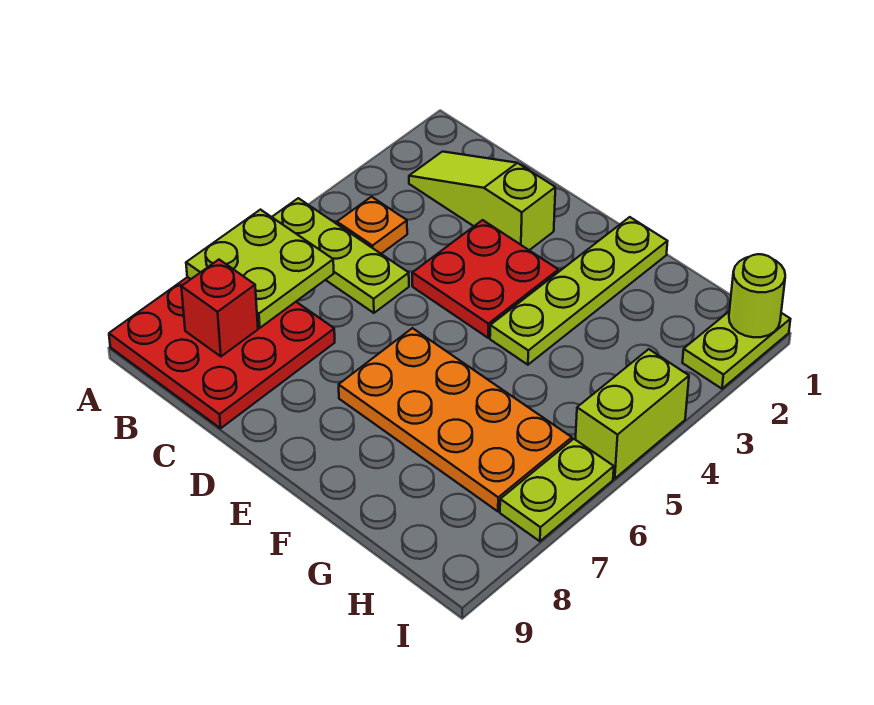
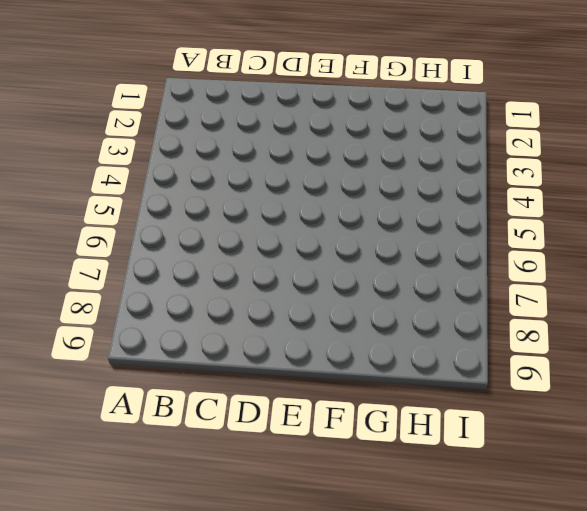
none -> lime plate A5:C5 level 1
none -> red plate A7:C9 level 1
none -> lime slope B2:D2 level 1 top D

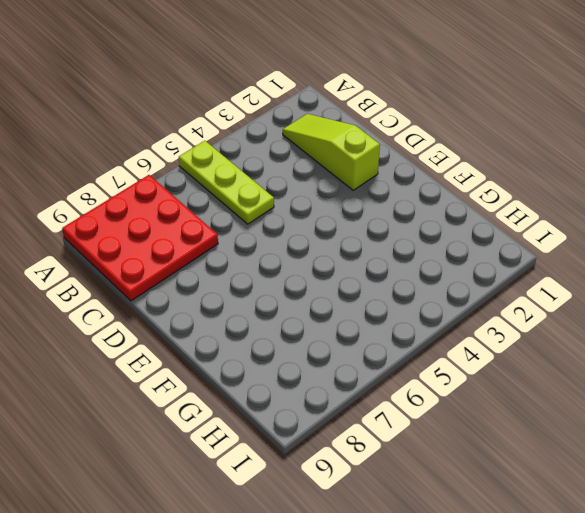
none -> orange plate B4 level 1
none -> red plate D3:E4 level 1
none -> orange plate E6:H7 level 1

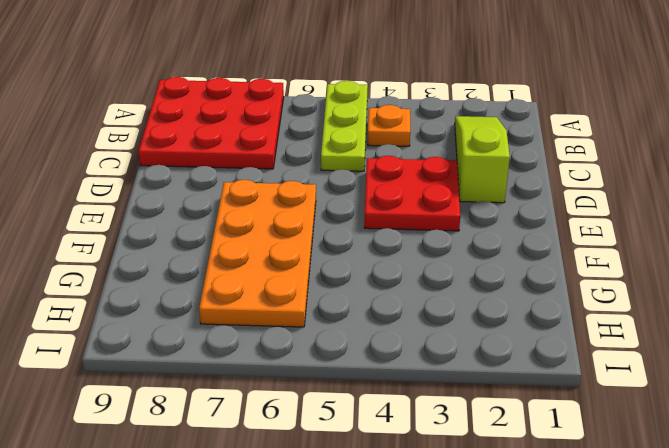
none -> lime plate F1:F4 level 1
none -> lime plate I1:I2 level 1
none -> lime brick I4:I5 level 1

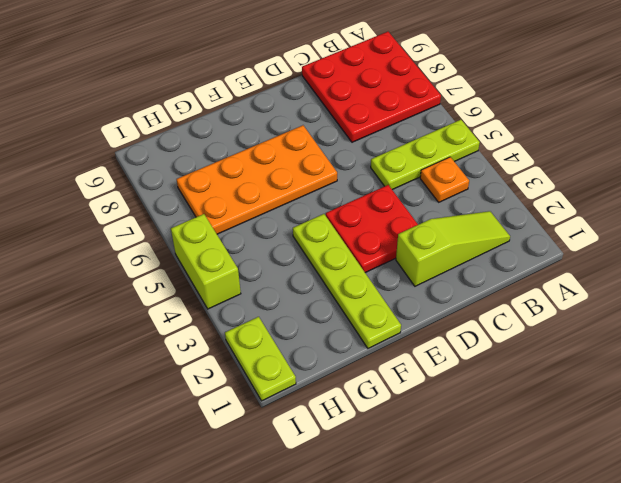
none -> lime plate I6:I7 level 1
none -> lime plate A6:B7 level 2
none -> red brick B8 level 2

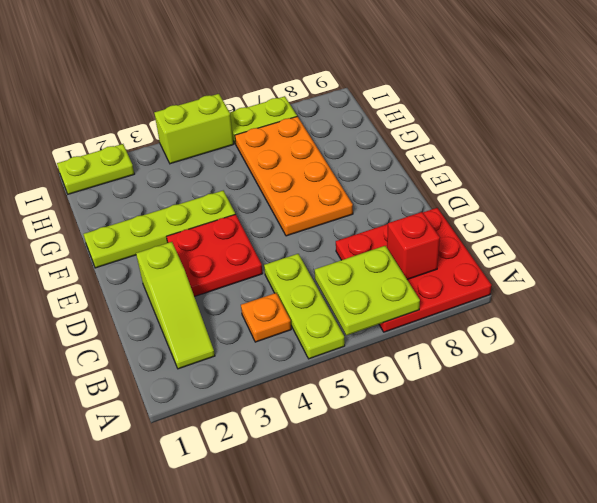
none -> lime round brick I1 level 2

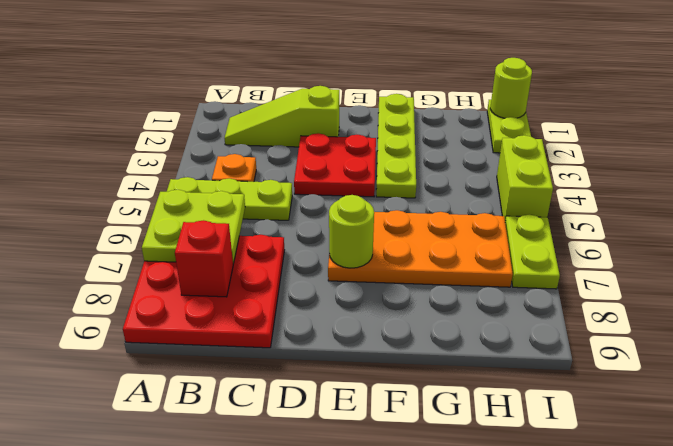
lime round brick E7 level 2 -> none

